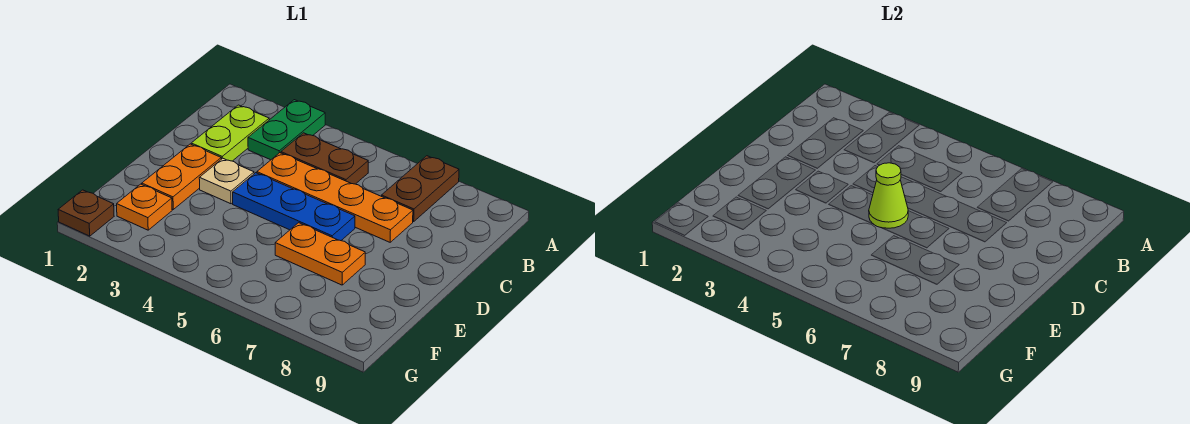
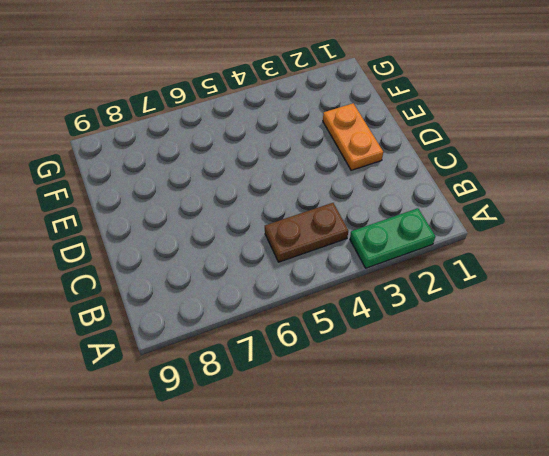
green plate A2:A3 level 1 -> green plate A3:B3 level 1
none -> brown plate A7:B7 level 1
none -> lime plate B2:C2 level 1
none -> orange plate C4:C7 level 1

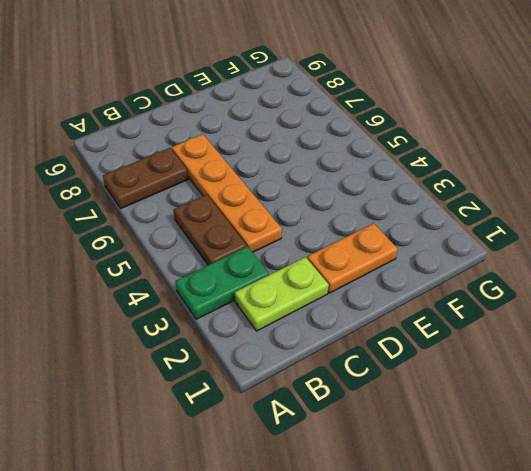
none -> tan plate D3 level 1
none -> blue plate D4:D6 level 1
none -> orange plate E6:E7 level 1

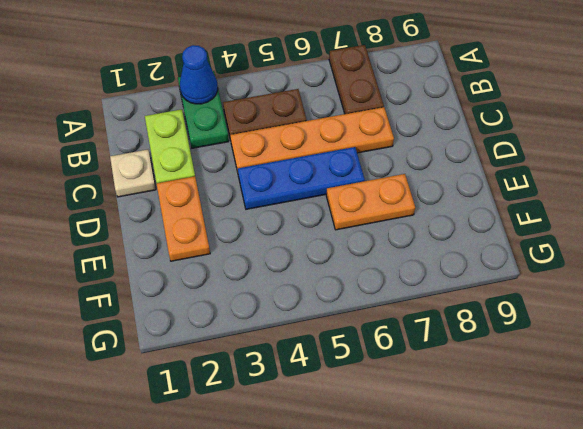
blue cone A3 level 2 -> none
tan plate C1 level 1 -> tan plate D3 level 1
none -> orange plate F2 level 1
none -> brown plate G1 level 1
none -> lime cone D5 level 2

